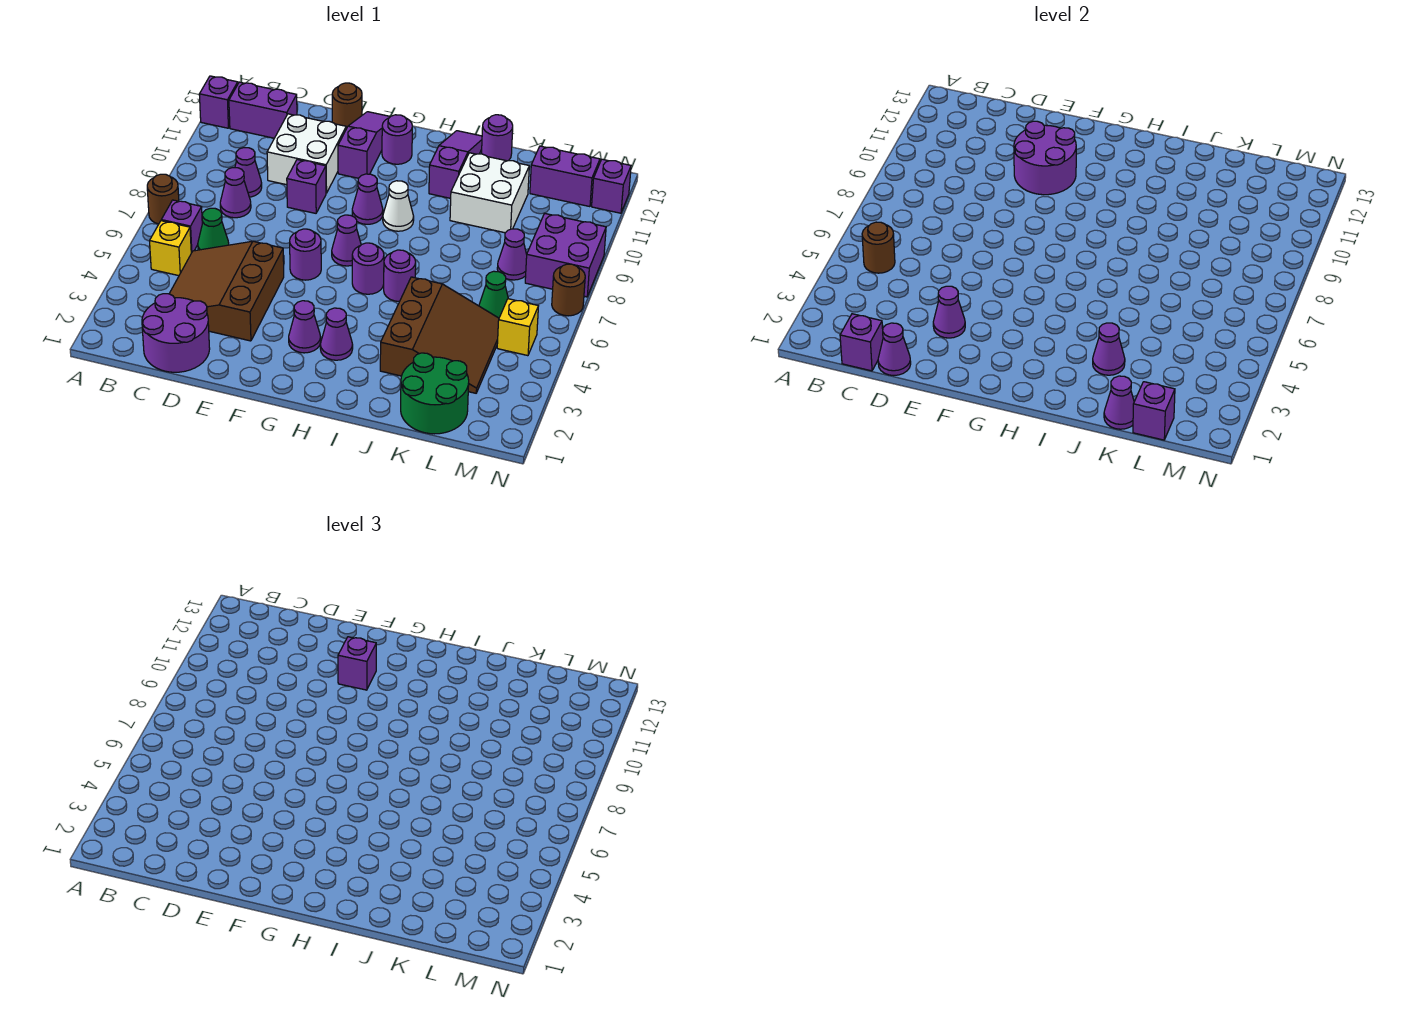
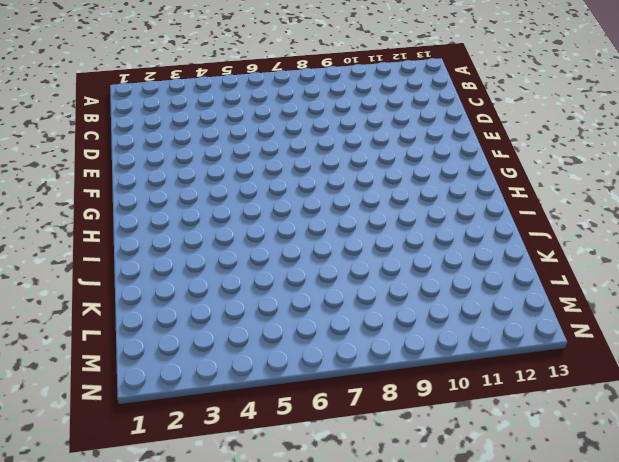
none -> brown round brick A7 level 1
none -> purple brick A12 level 1
none -> yellow brick B5 level 1
none -> purple brick B6 level 1

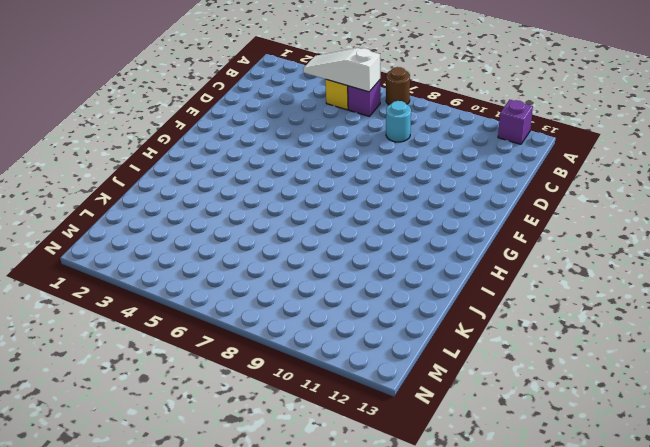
white slope B4:B6 level 2 top 6 -> brown round brick B5 level 2
cyan round brick C8 level 1 -> purple cone C8 level 1
none -> purple brick B12:C12 level 1
none -> purple round brick C1:D2 level 1
none -> brown slope C3:E5 level 1 top E
none -> green cone C6 level 1

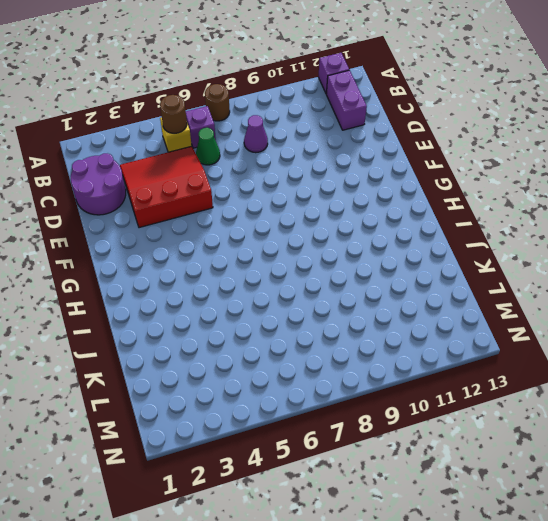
red slope C3:E5 level 1 top E -> brown slope C3:E5 level 1 top E
none -> purple cone C9 level 1
none -> white brick D10:E11 level 1
none -> purple brick E9 level 1
none -> brown round brick E13 level 1

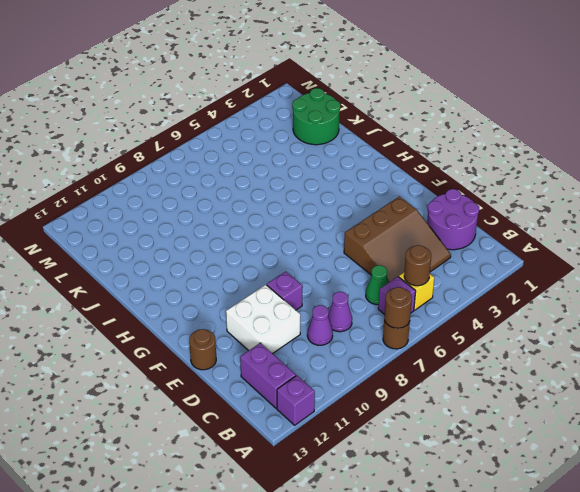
brown round brick A7 level 2 -> brown round brick N7 level 1
none -> purple round brick F6 level 1
none -> purple slope F11:F13 level 1 top 11
none -> purple cone G3 level 1
none -> purple cone G7 level 1

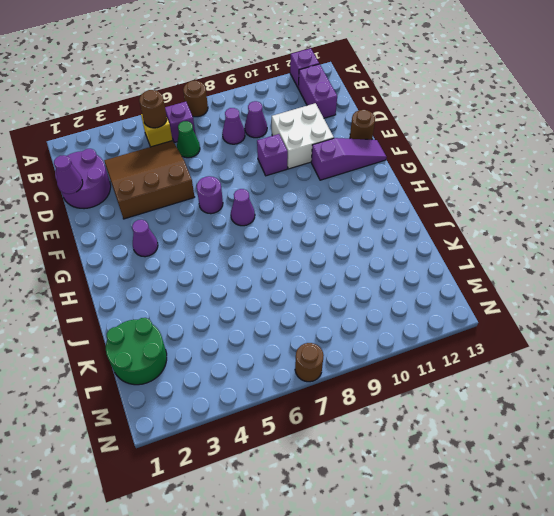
none -> purple cone G9 level 1
none -> purple round brick G12 level 1
none -> purple cone H3 level 1
none -> purple round brick H6 level 1

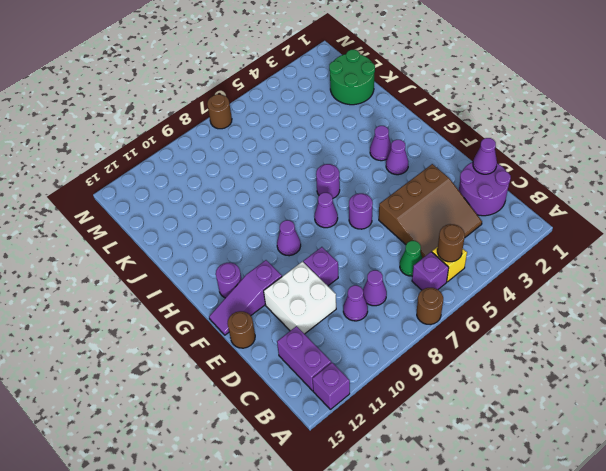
none -> white cone H9 level 1
none -> purple round brick I6 level 1
none -> purple slope I11:I13 level 1 top 11
none -> brown slope J3:L5 level 1 top J

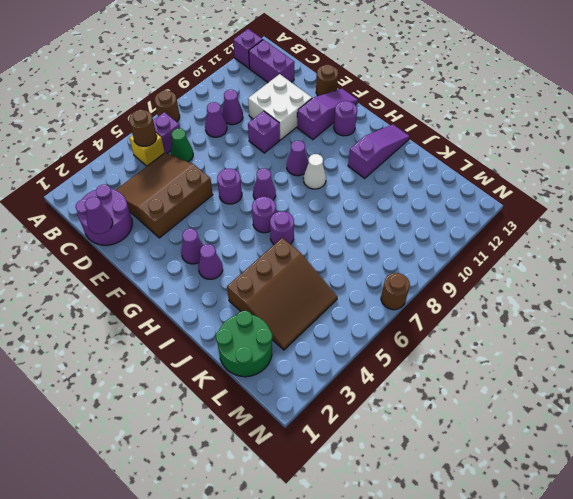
none -> white brick J10:K11 level 1
none -> purple round brick J13 level 1
none -> green cone L6 level 1
none -> purple cone L8 level 1

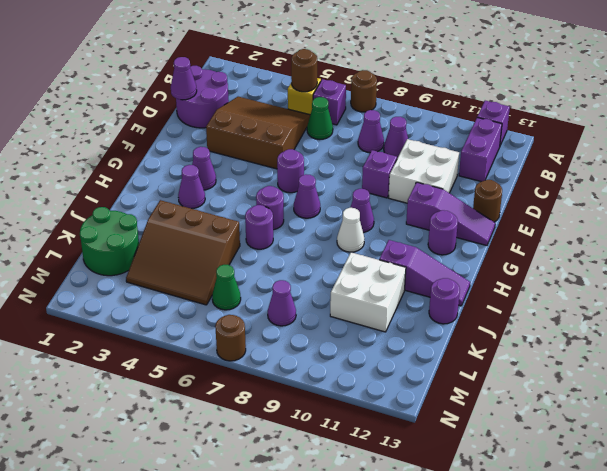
none -> purple brick L12:M12 level 1
none -> yellow brick M5 level 1
none -> purple brick M8:N9 level 1
none -> purple brick N12 level 1

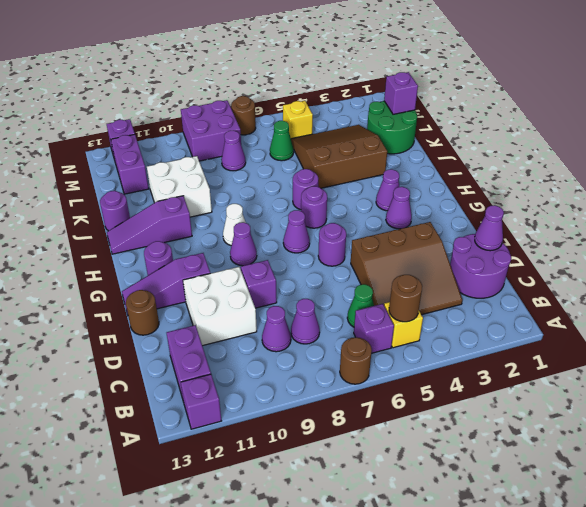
none -> purple brick C1 level 2
none -> purple cone E3 level 2
none -> purple round brick E10:F11 level 2
none -> purple cone J3 level 2

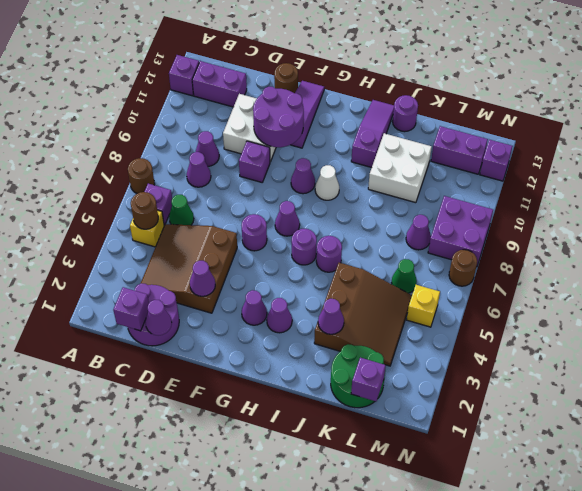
none -> purple round brick G12 level 1
none -> purple cone K1 level 2
none -> purple brick F11 level 3

